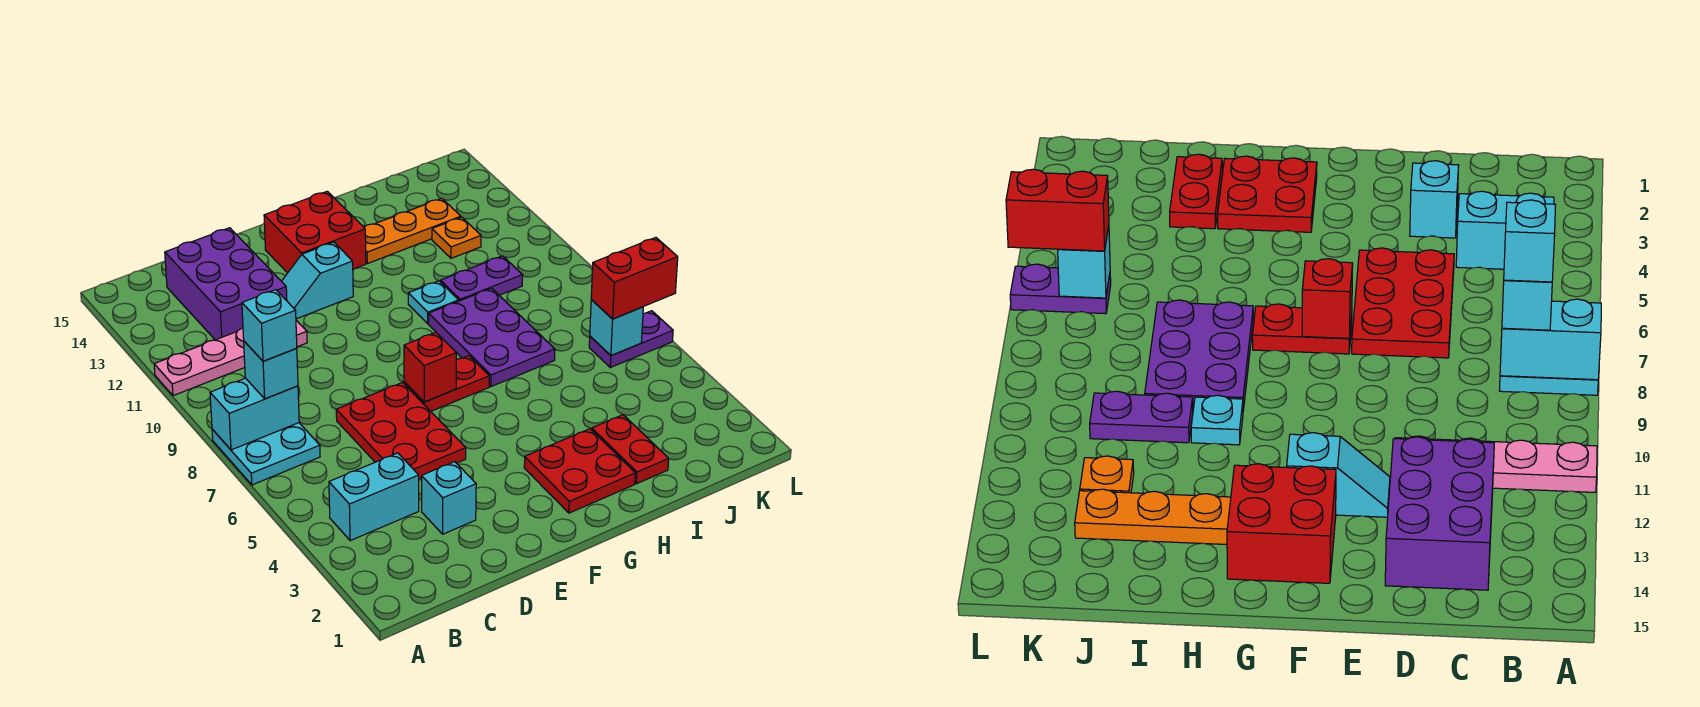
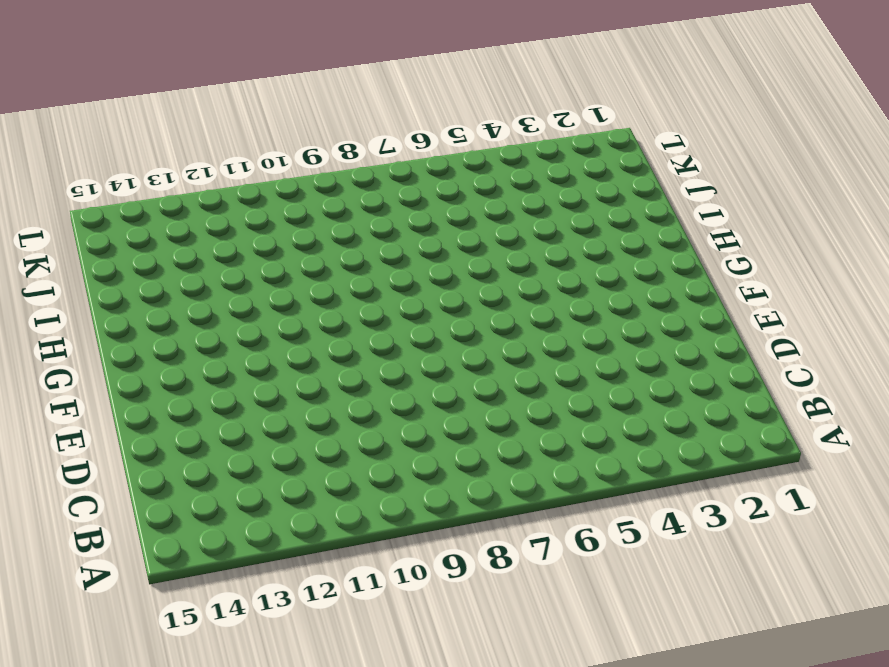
none -> cyan plate A7:B8 level 1
none -> pink plate A11:D11 level 1
none -> cyan brick B4:C4 level 1

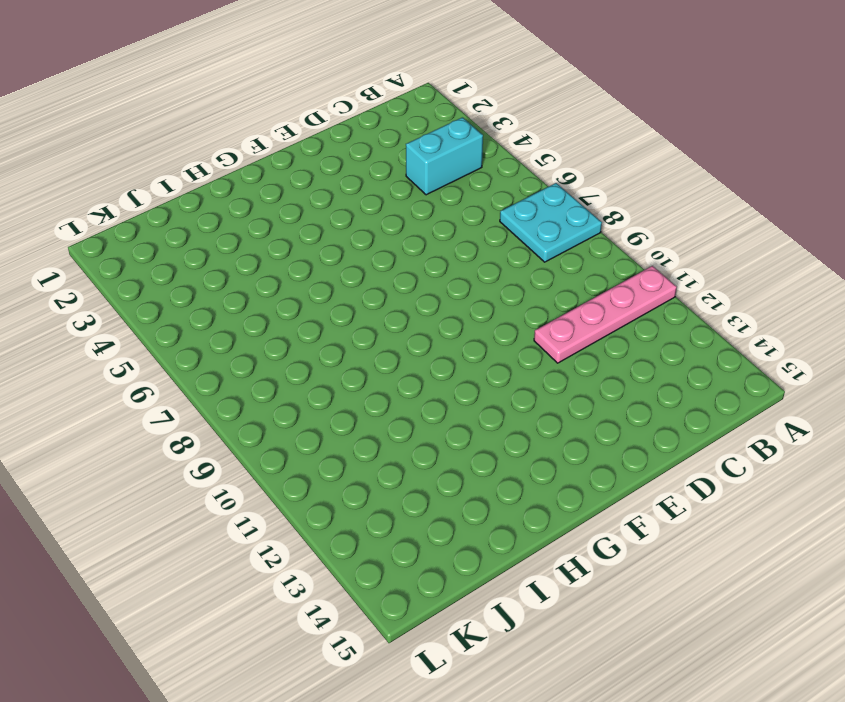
none -> purple brick C12:D14 level 1
none -> cyan brick D3 level 1
none -> red plate D5:E7 level 1

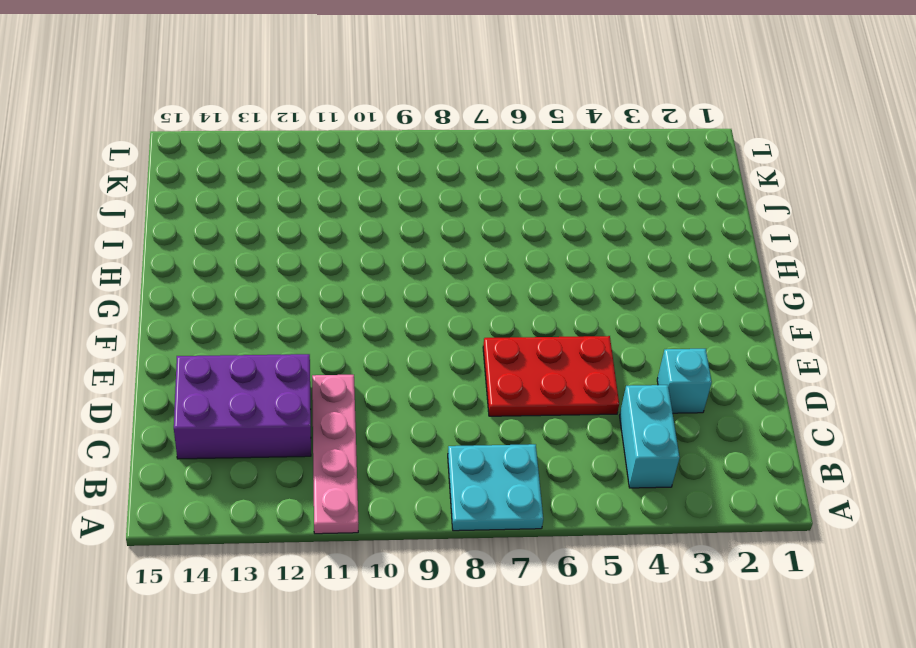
none -> cyan slope E12:F12 level 1 top F
none -> red plate F7:G7 level 1
none -> red brick F13:G14 level 1

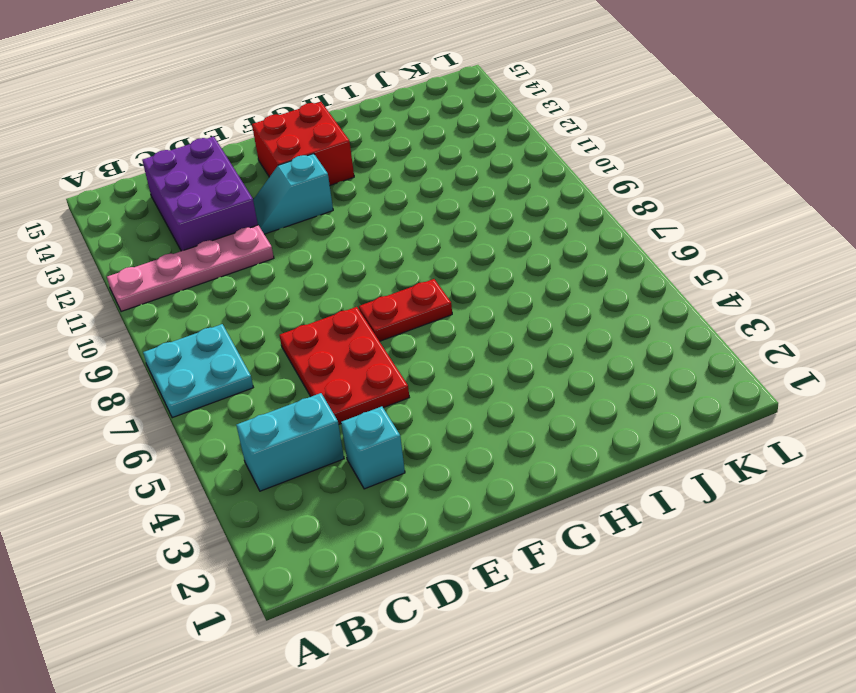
none -> red plate G2:H3 level 1
none -> purple plate H7:I9 level 1
none -> cyan plate H10 level 1

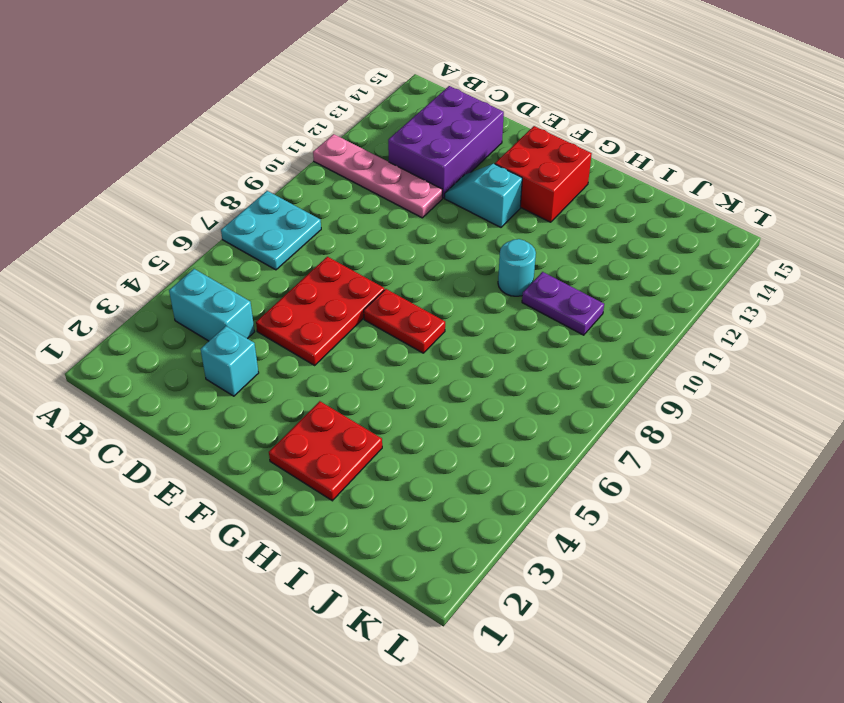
cyan round brick H10 level 1 -> cyan plate H10 level 1
none -> purple plate H7:I9 level 1
none -> orange plate H13:J13 level 1
none -> red plate I2:I3 level 1

